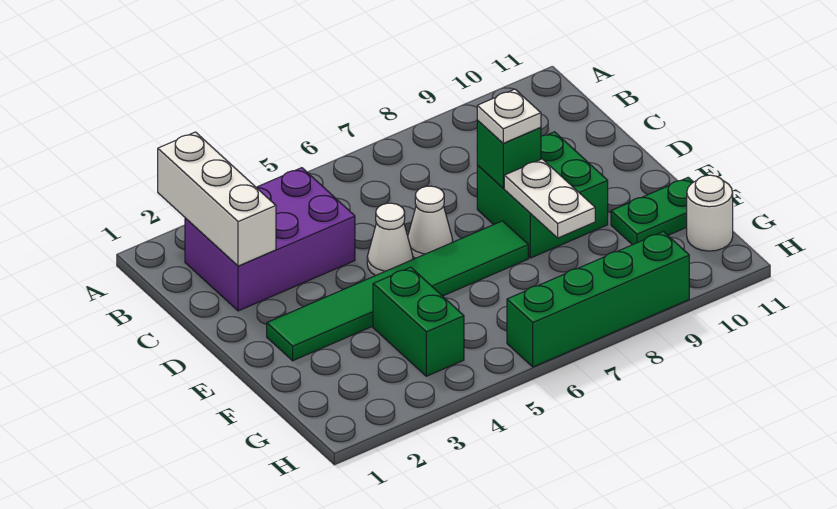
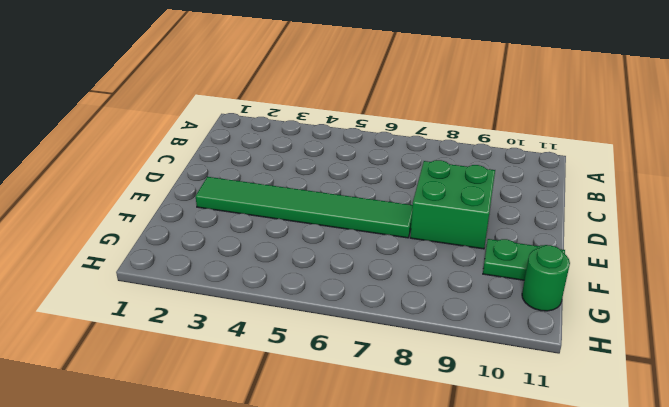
green round brick G11 level 1 -> white round brick G11 level 1
none -> purple brick B2:C4 level 1
none -> white cone D5 level 1
none -> white cone D6 level 1

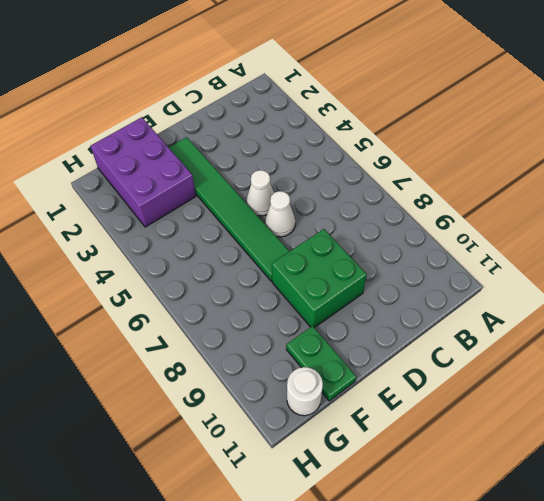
purple brick F1:G3 level 1 -> purple brick B2:C4 level 1
none -> green brick F4:G4 level 1
none -> green brick H6:H9 level 1
none -> white brick A2:C2 level 2

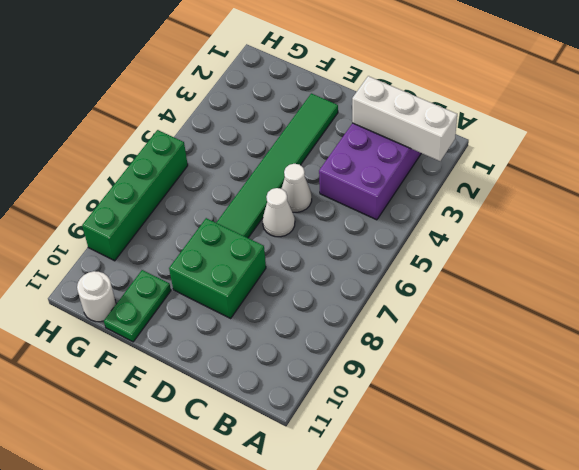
none -> green brick F4:G4 level 1
none -> green brick D8 level 2
none -> white plate E8:F8 level 2

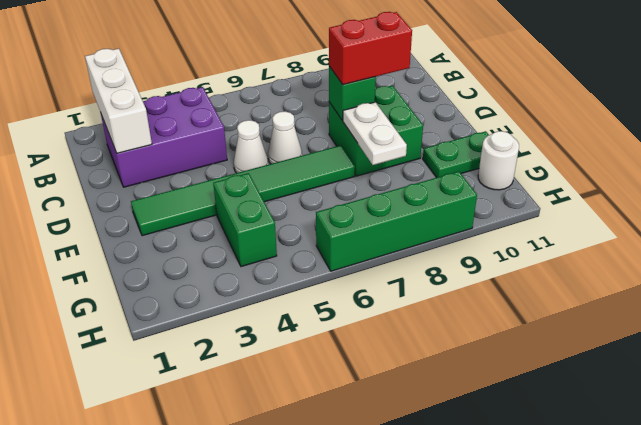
red brick D8:D9 level 3 -> white plate D8 level 3

